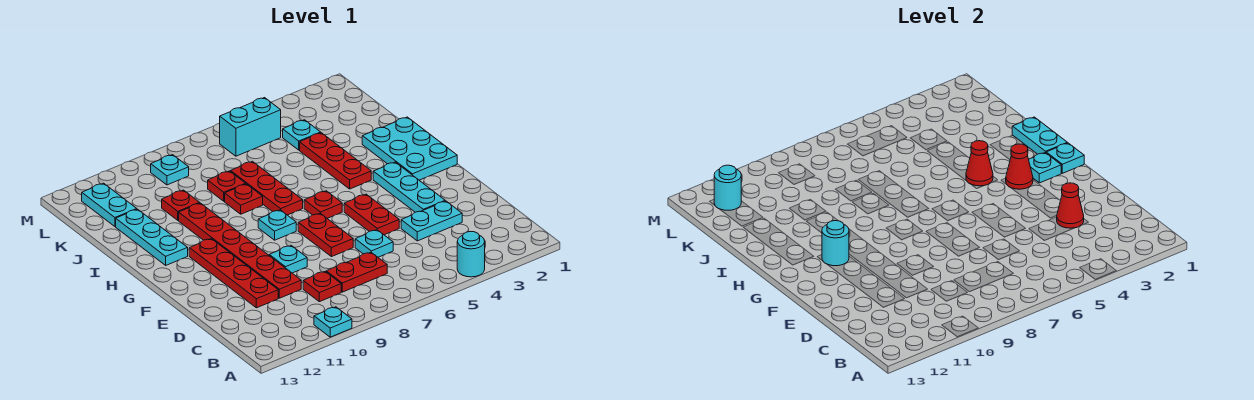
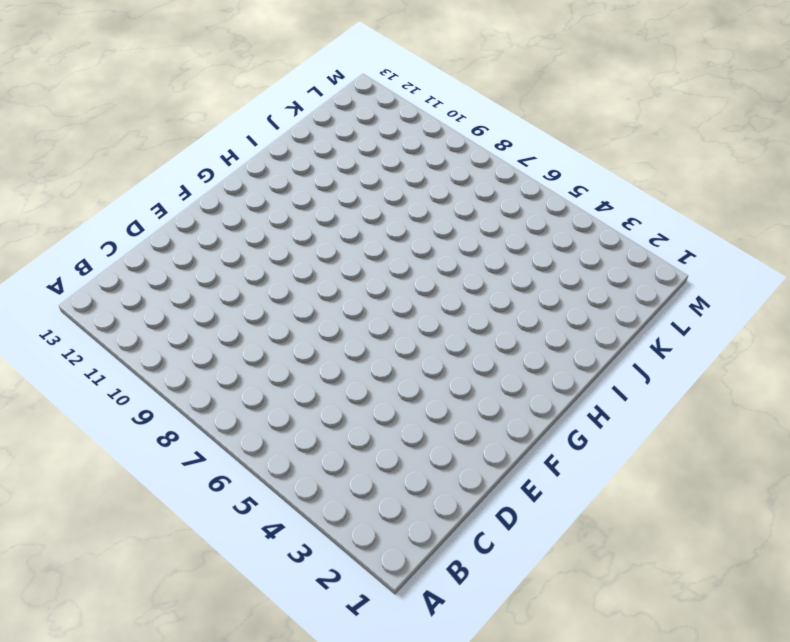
none -> cyan round brick A4 level 1
none -> cyan plate A10 level 1
none -> red plate C7:C8 level 1
none -> red plate C9 level 1

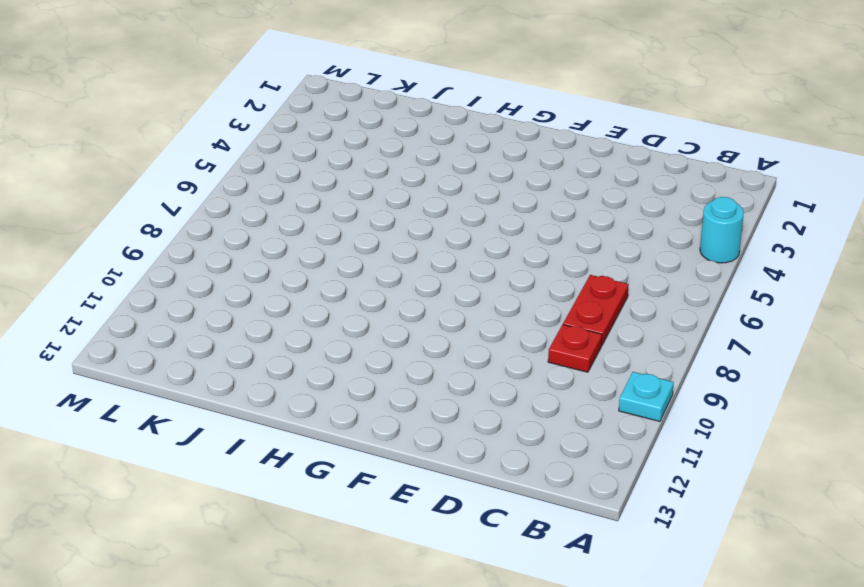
none -> cyan plate D3:D4 level 1
none -> cyan plate D6 level 1
none -> red plate D10:I10 level 1
none -> red plate D11:G11 level 1

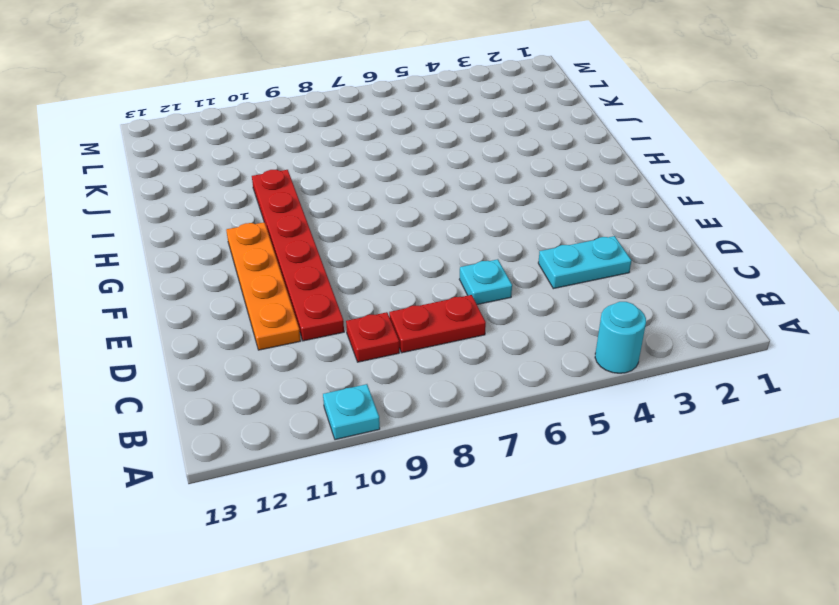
orange plate D11:G11 level 1 -> red plate D11:G11 level 1
none -> cyan plate E3:G3 level 1
none -> red plate E5:F5 level 1
none -> red plate E7:F7 level 1
none -> cyan plate E9 level 1

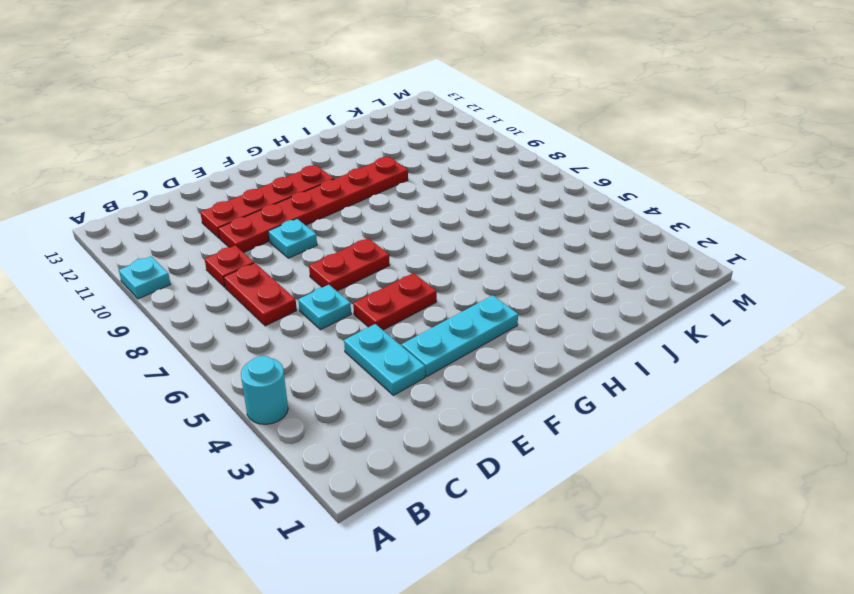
none -> cyan plate G1:I2 level 1
none -> red plate G6 level 1
none -> cyan plate G8 level 1
none -> red plate H4:J4 level 1

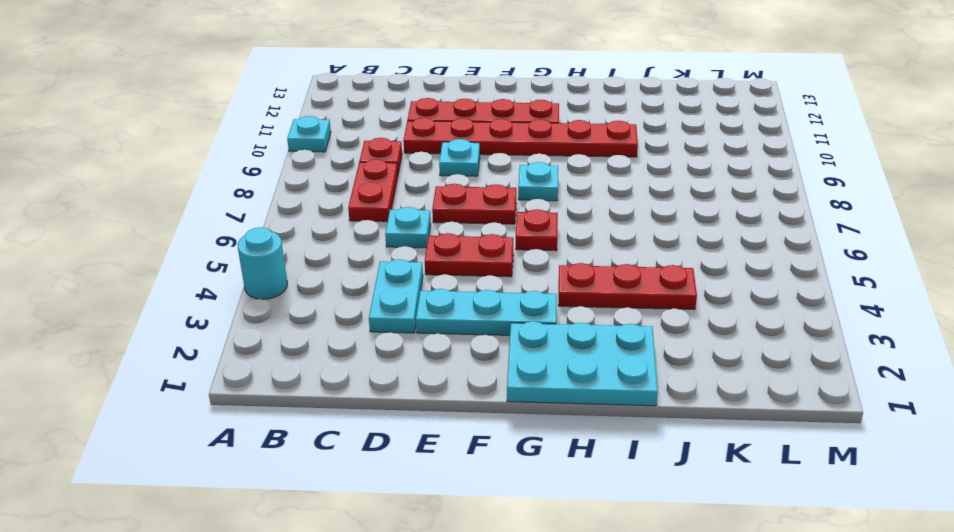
none -> red plate H7:J7 level 1
none -> cyan plate H12:J12 level 1
none -> red plate I8 level 1
none -> red plate J8 level 1

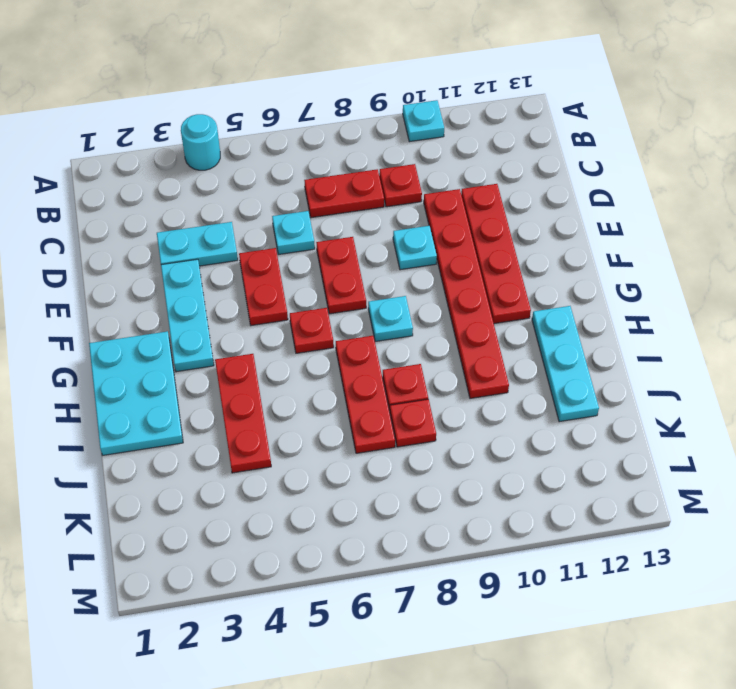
none -> red plate J10 level 1
none -> cyan plate K4 level 1
none -> cyan plate K12:L12 level 1
none -> cyan brick L5:L6 level 1

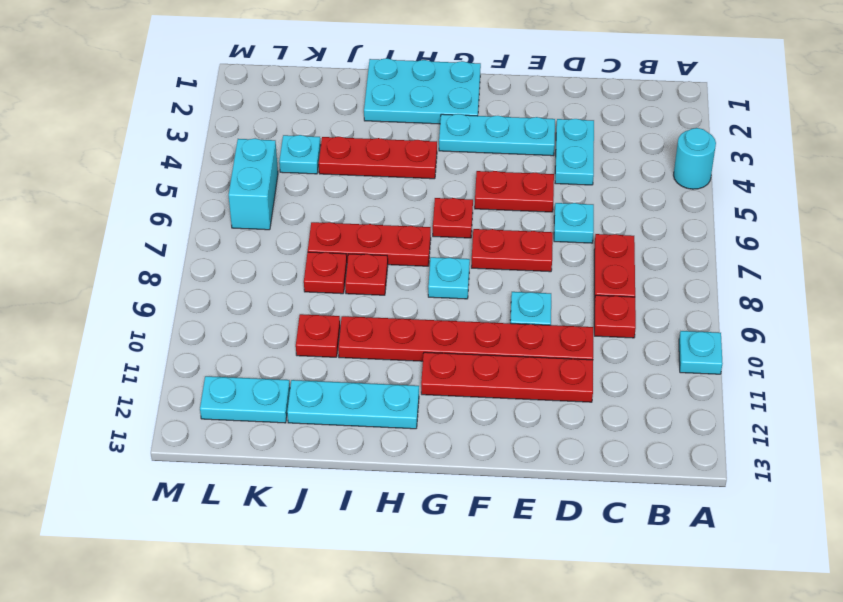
none -> cyan plate L9 level 1
none -> red cone D3 level 2
none -> cyan plate G1 level 2
none -> cyan plate G2 level 2

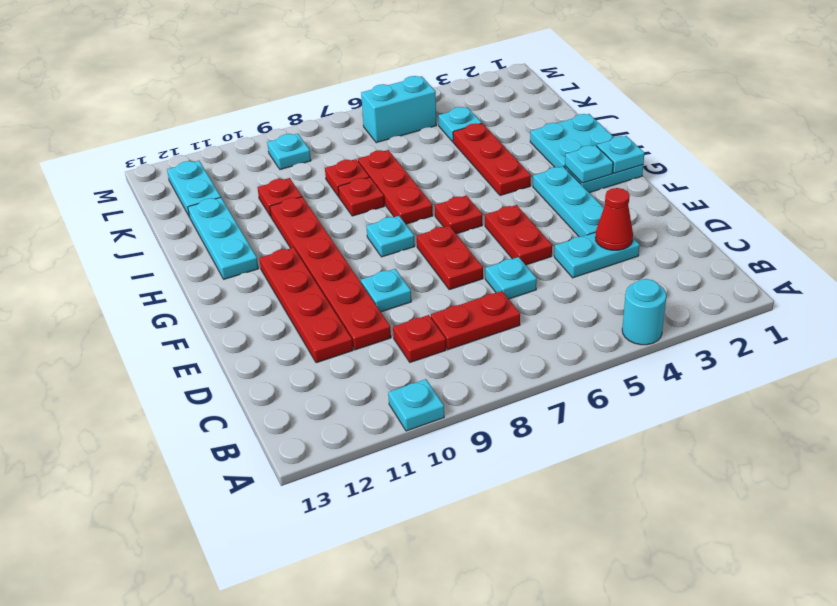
none -> red cone G3 level 2
none -> cyan round brick G11 level 2
none -> cyan plate H1:I1 level 2
none -> red cone H4 level 2

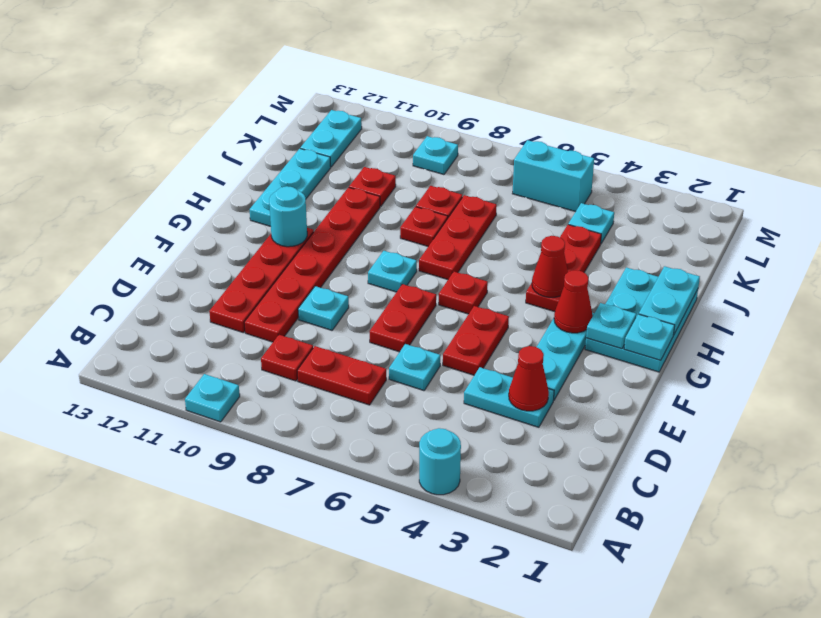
none -> cyan round brick L12 level 2

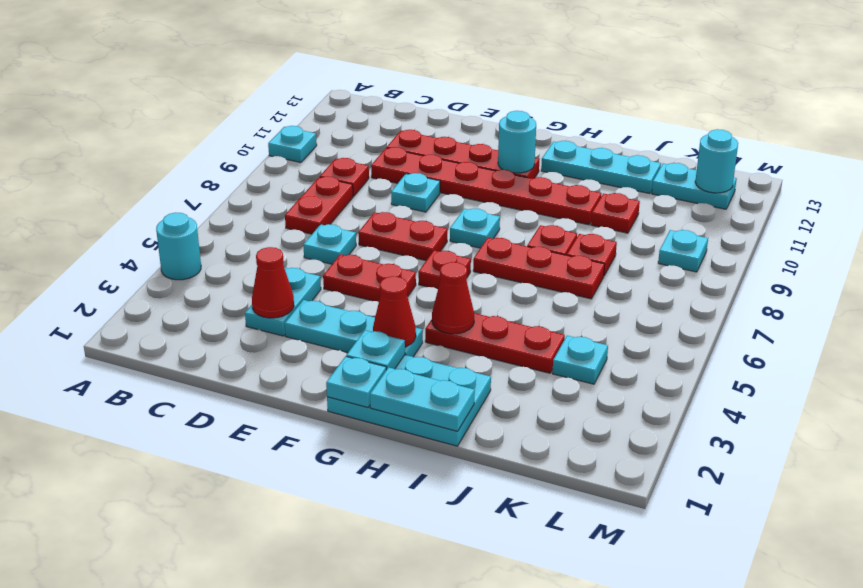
none -> cyan brick L5:L6 level 1

